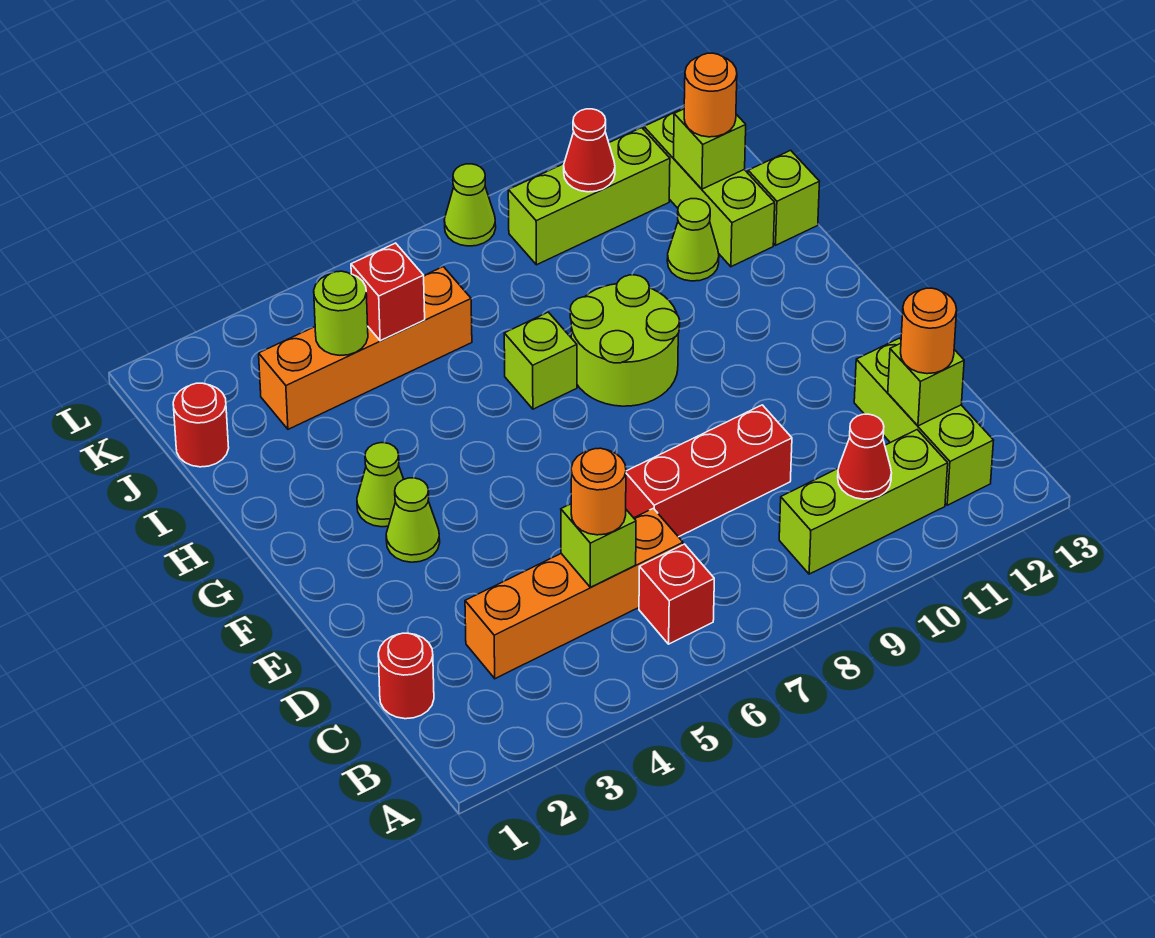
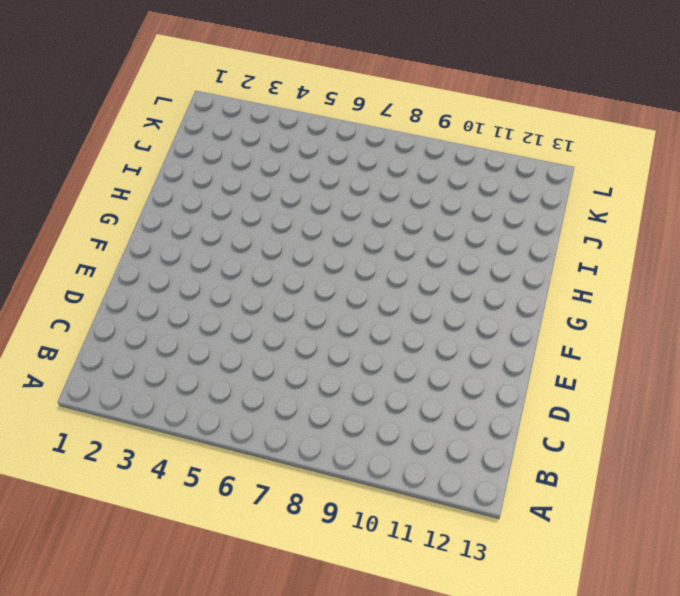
none -> red brick B6 level 1
none -> lime brick B9:B11 level 1
none -> lime brick B12:D12 level 1

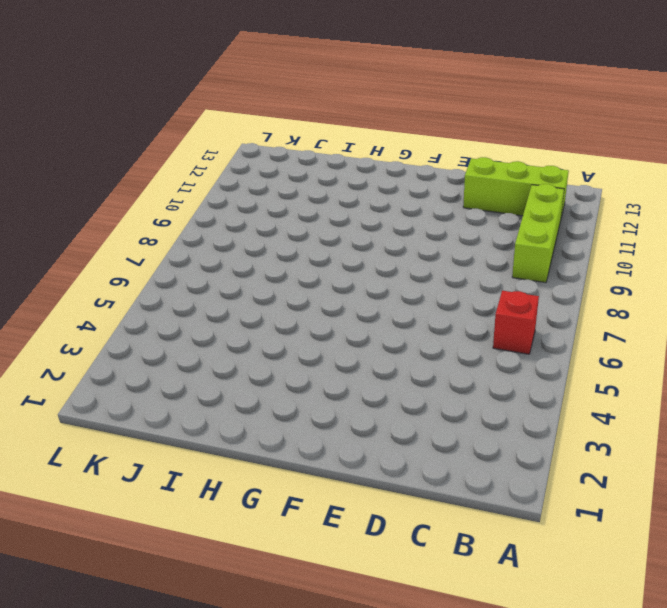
none -> red round brick C1 level 1
none -> orange brick C3:C6 level 1
none -> red brick D7:D9 level 1

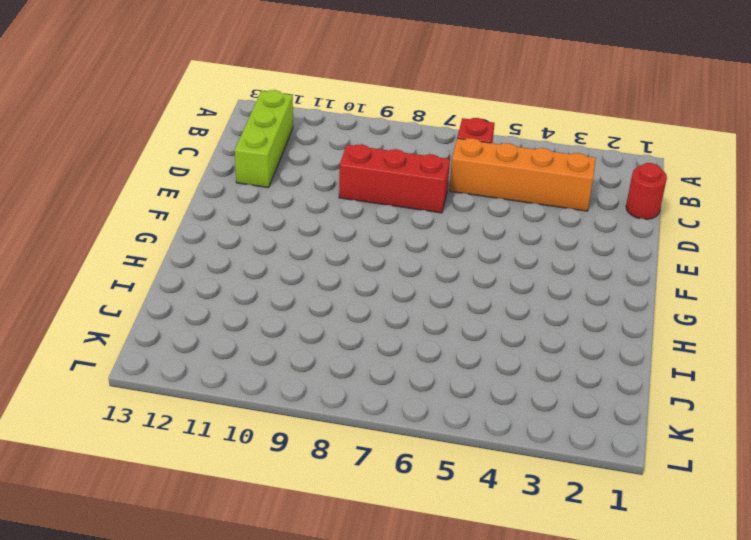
none -> lime brick B9:B11 level 1
none -> lime cone F3 level 1
none -> lime cone G3 level 1

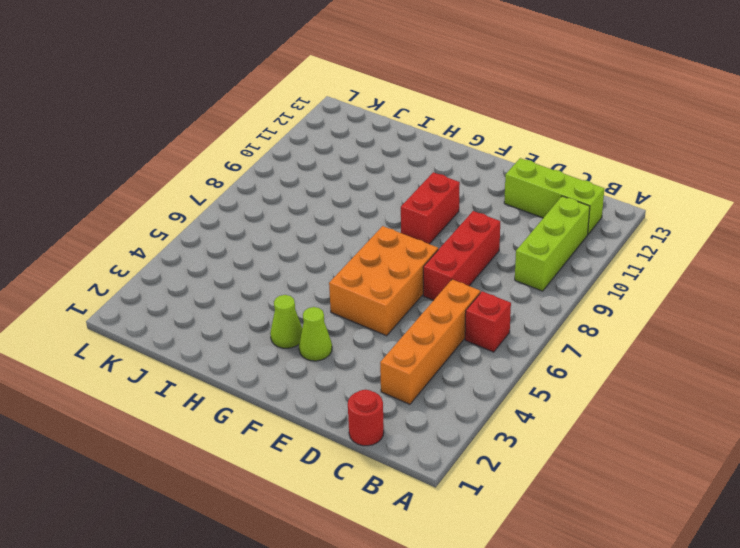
orange brick E5:F7 level 1 -> none
red brick F9:F10 level 1 -> none
none -> lime round brick G8:H9 level 1
none -> lime brick H7 level 1
none -> lime cone I11 level 1

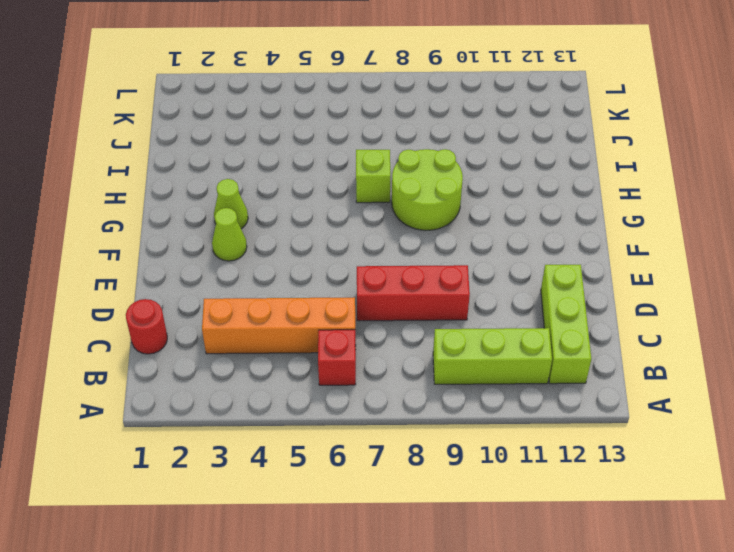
none -> lime cone I11 level 1
none -> lime brick I12:K12 level 1
none -> lime brick I13 level 1

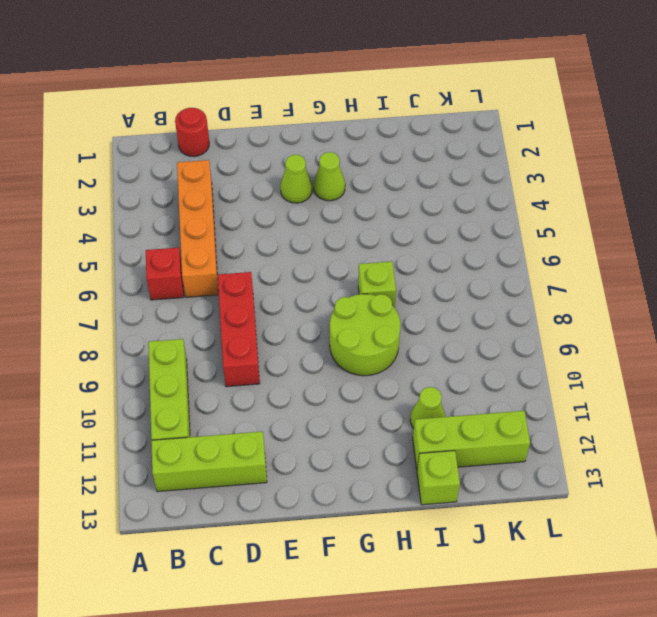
none -> red round brick J1 level 1
none -> orange brick J3:J6 level 1
none -> lime brick K9:K11 level 1

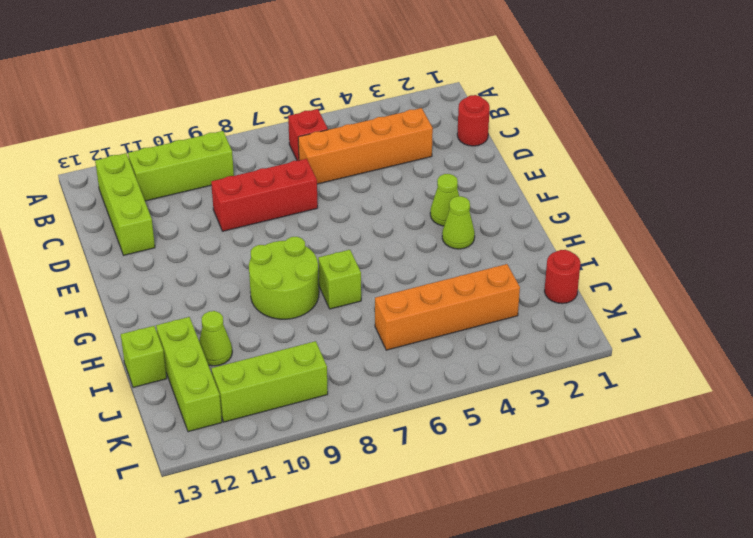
none -> lime cone L8 level 1
none -> red cone B10 level 2
none -> lime brick C5 level 2

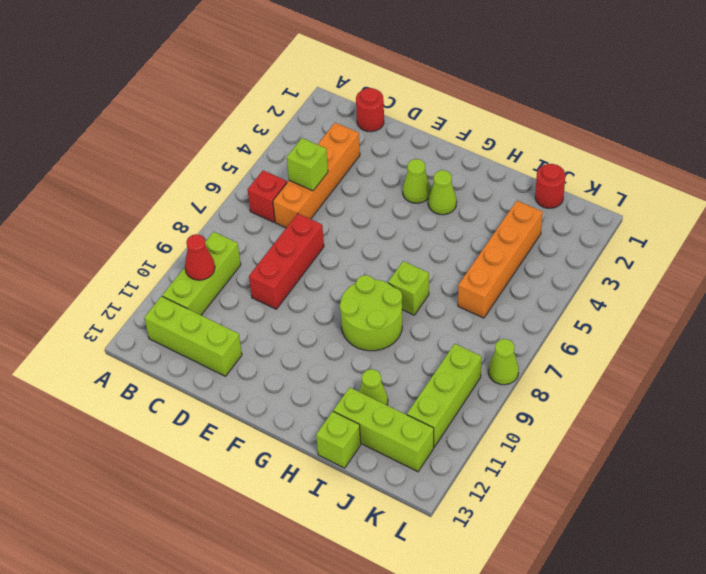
none -> lime brick C12 level 2
none -> lime round brick J4 level 2
none -> red brick J5 level 2

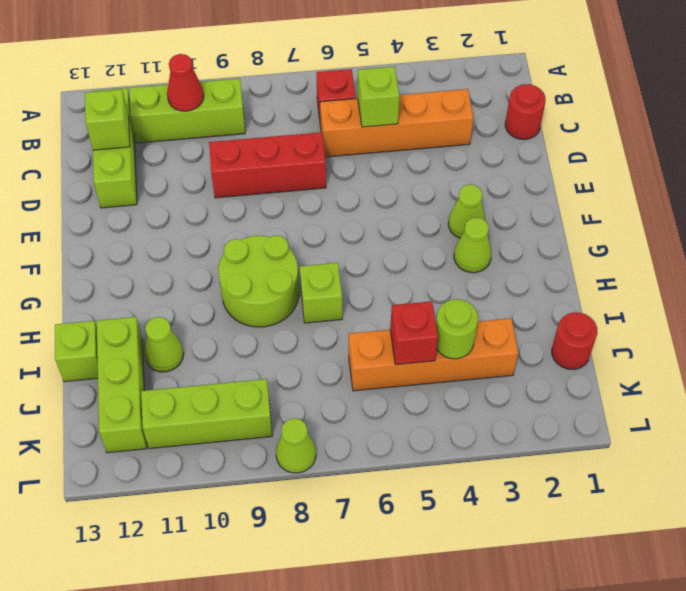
none -> lime brick J12 level 2
none -> red cone K10 level 2
none -> orange round brick C5 level 3

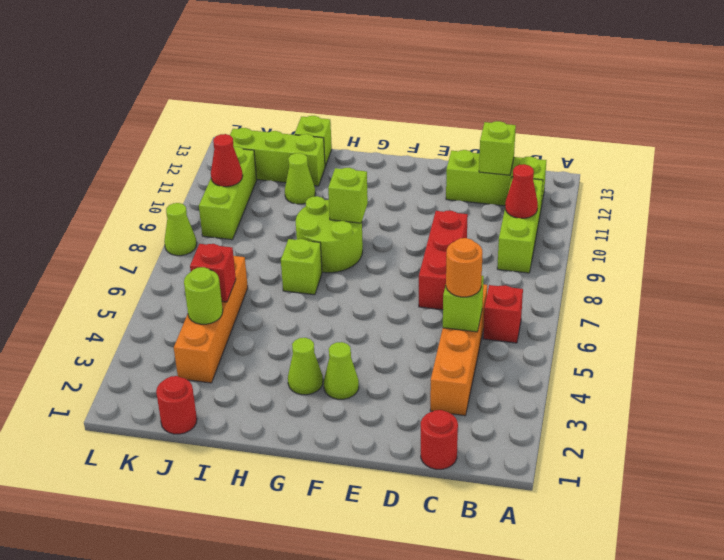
lime brick G9 level 2 -> lime brick J12 level 2
none -> orange round brick C12 level 3
none -> orange round brick J12 level 3

